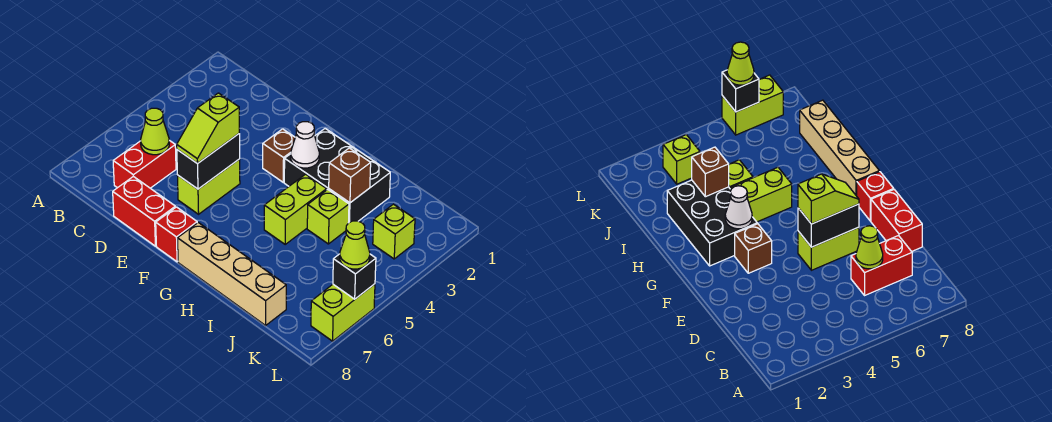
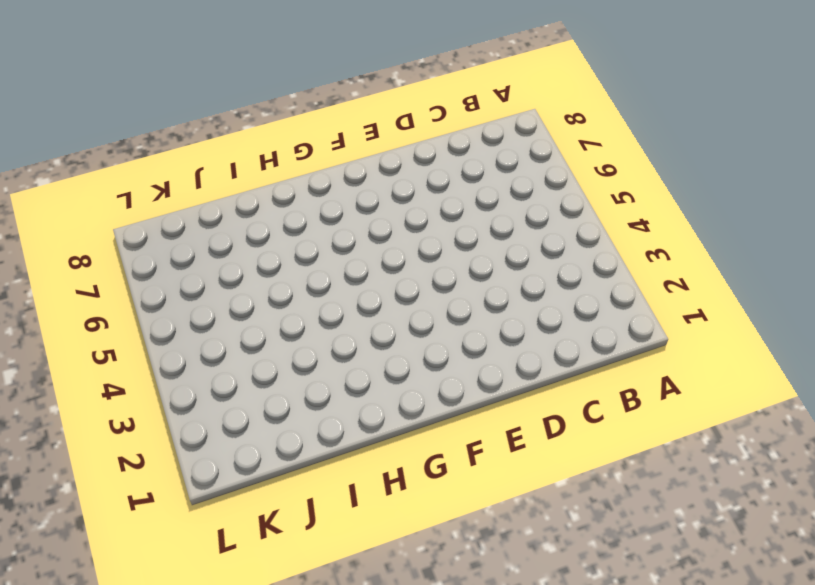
none -> red brick C6:C7 level 1
none -> red brick D8:E8 level 1
none -> lime brick E5:E6 level 1

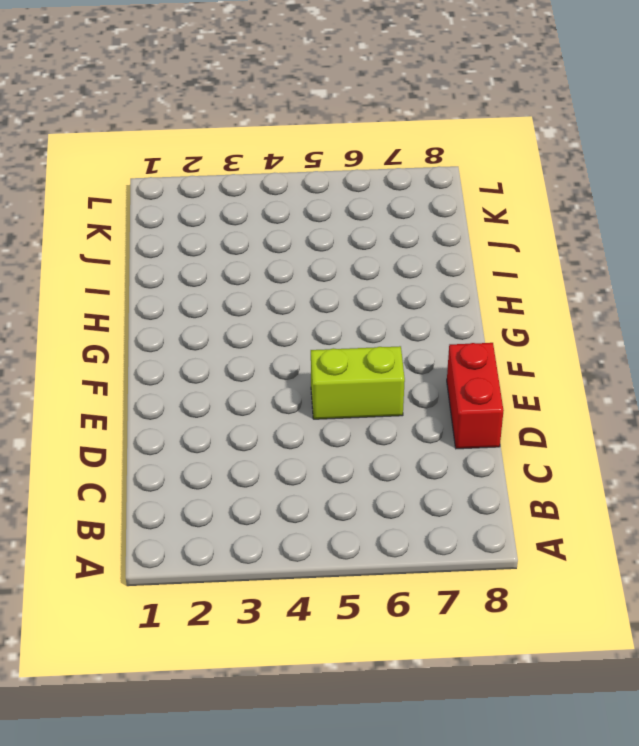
none -> red brick C6:C7 level 1
none -> brown brick F3 level 1
none -> red brick F8 level 1

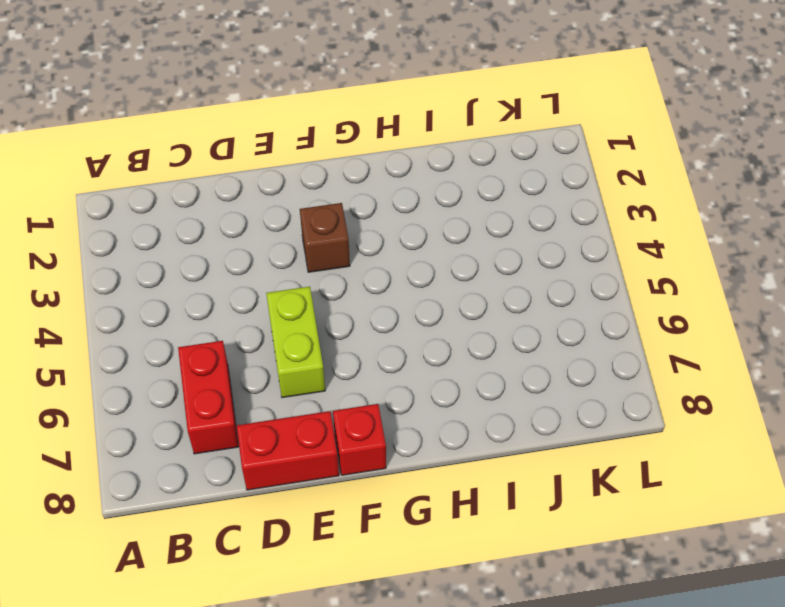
none -> black brick G2:I3 level 1
none -> tan brick G8:J8 level 1
none -> lime brick H4:H5 level 1

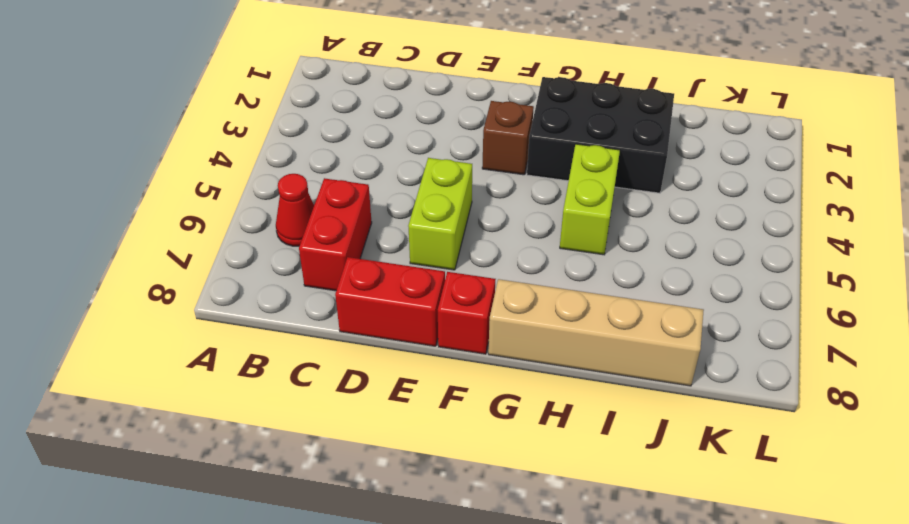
red cone B6 level 1 -> none
none -> lime brick I4 level 1
none -> lime brick K3 level 1
none -> lime brick L6:L7 level 1

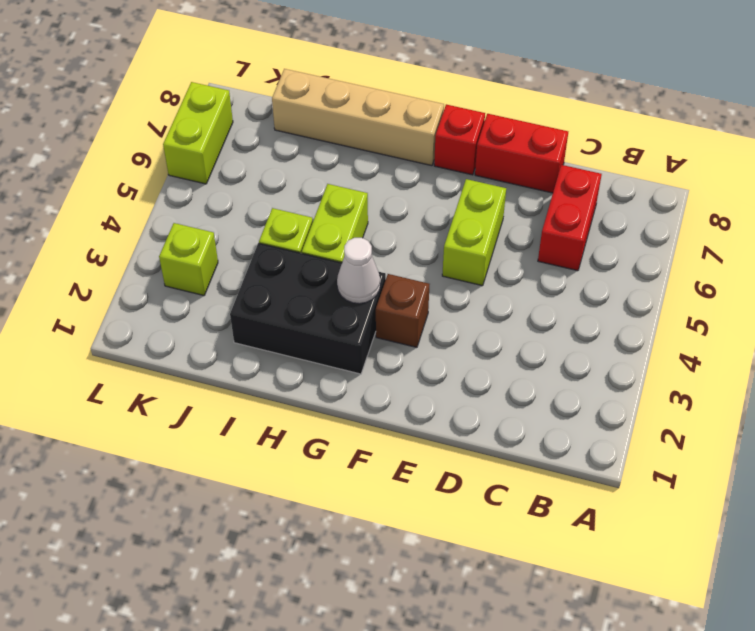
none -> lime cone C6 level 2
none -> black brick E5:E6 level 2
none -> brown brick I3 level 2

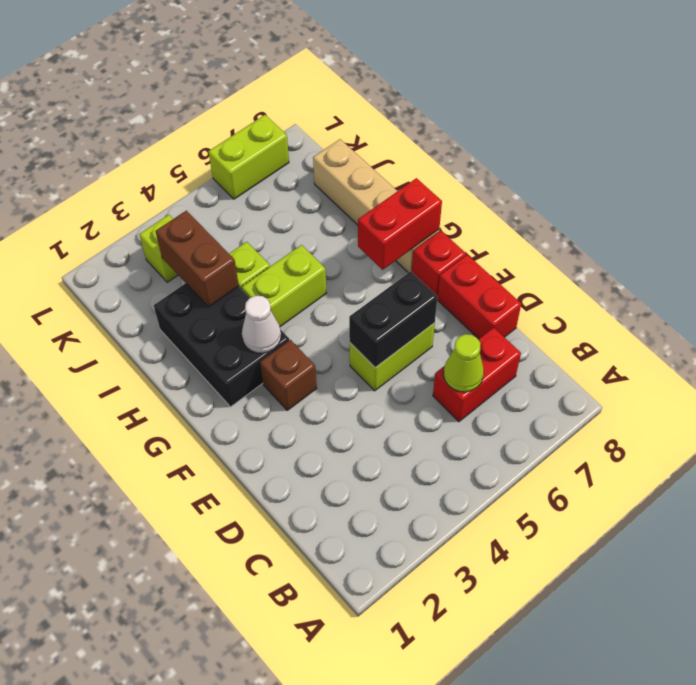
red brick G7:G8 level 2 -> none
brown brick I3:J3 level 2 -> brown brick I3 level 2
none -> black brick L6 level 2
none -> lime slope E5:E6 level 3 top 5
none -> lime cone L6 level 3

